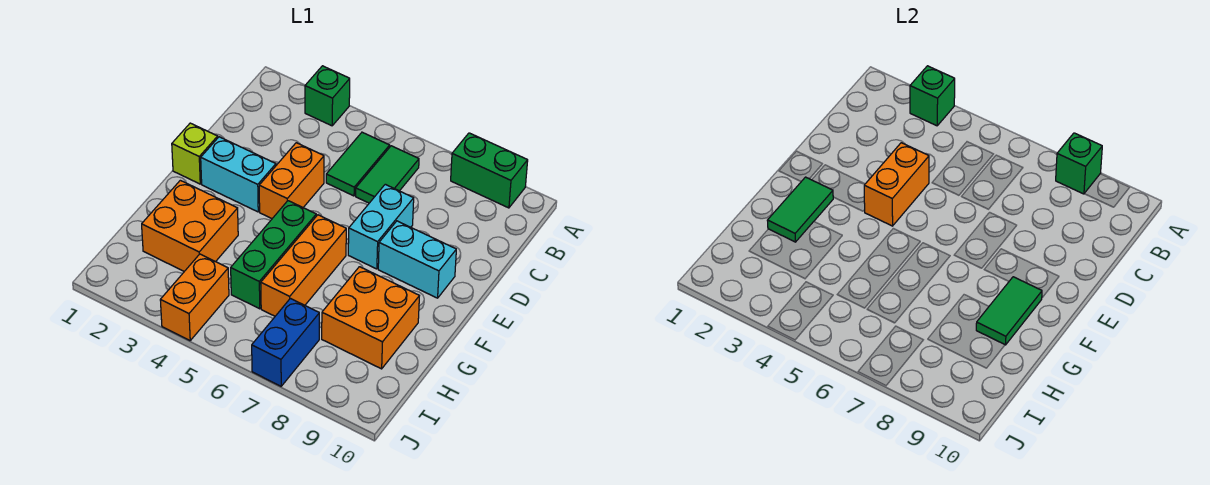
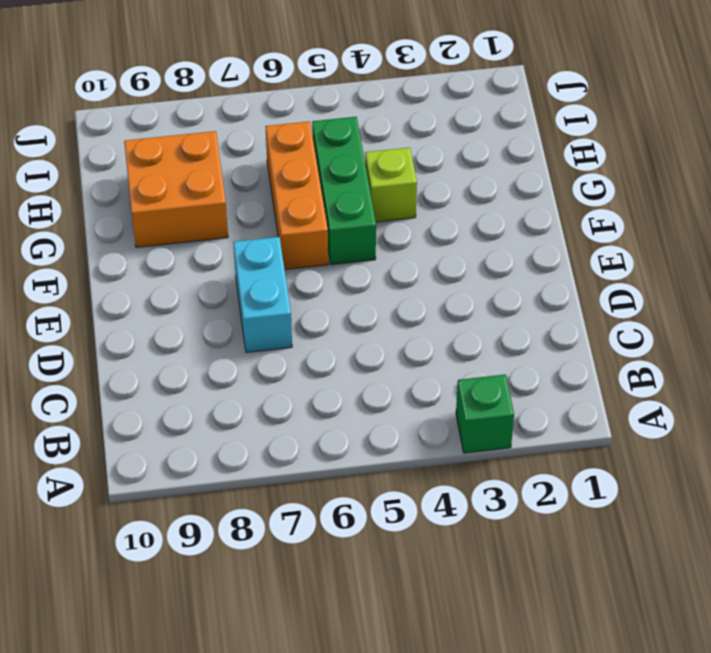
lime brick G4 level 1 -> lime brick E1 level 1
none -> green brick A8:A9 level 1
none -> green tile B5:C5 level 1
none -> green tile B6:C6 level 1

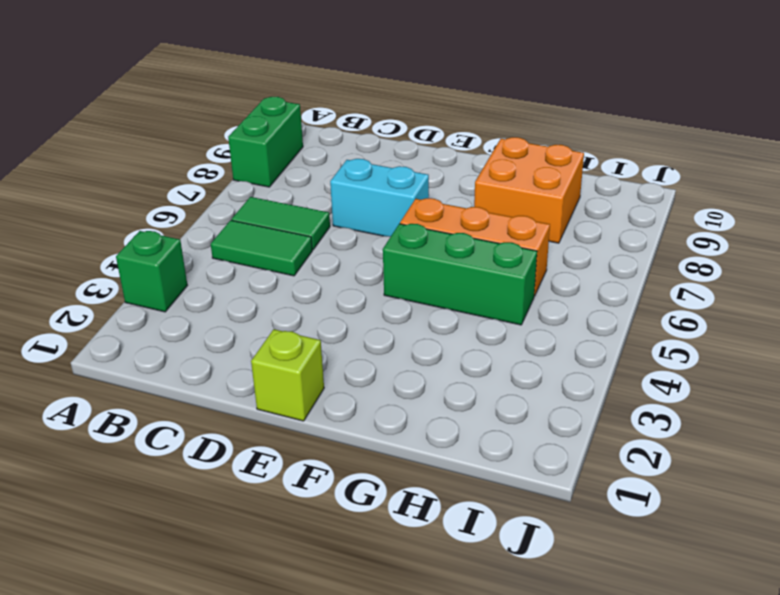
none -> orange brick D4:E4 level 1
none -> cyan brick E2:E3 level 1
none -> cyan brick E8:E9 level 1

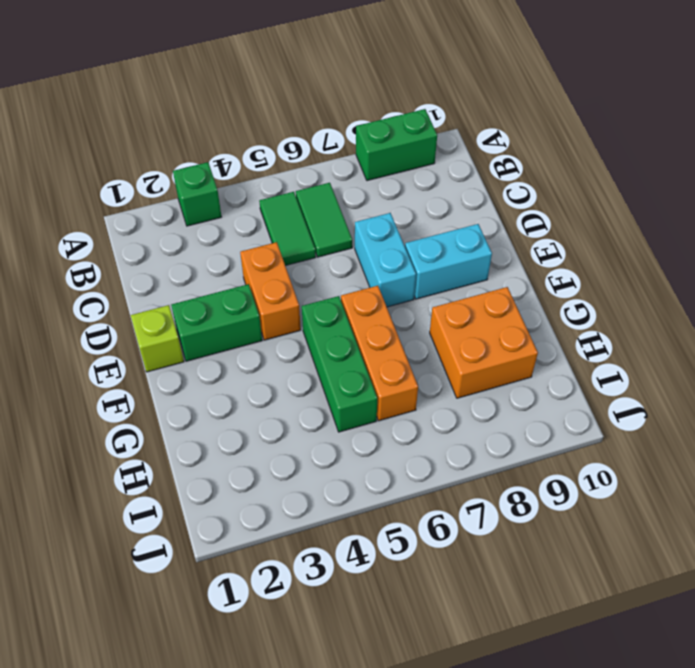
green brick E2:E3 level 1 -> cyan brick E2:E3 level 1
none -> orange brick G2:H3 level 1
none -> orange brick I4:J4 level 1
none -> blue brick I7:J7 level 1

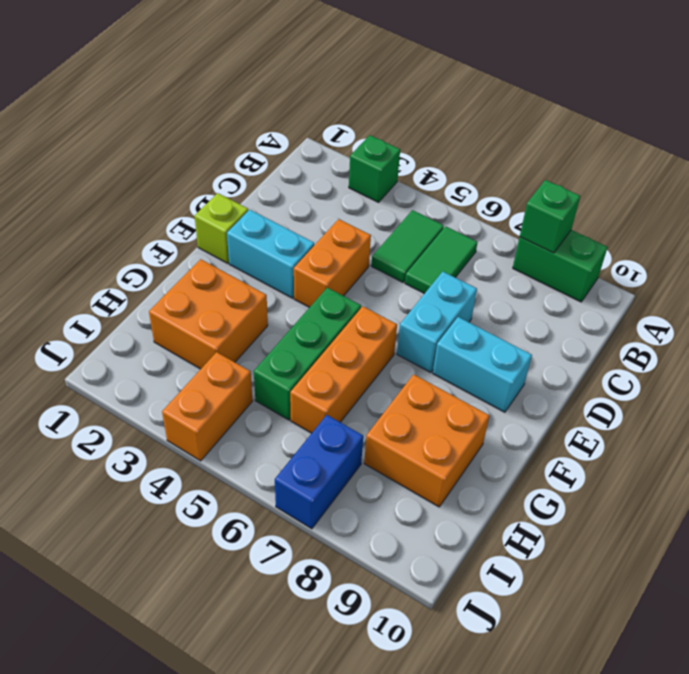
none -> green brick A3 level 2
none -> orange brick D4:E4 level 2
none -> green tile F2:G2 level 2

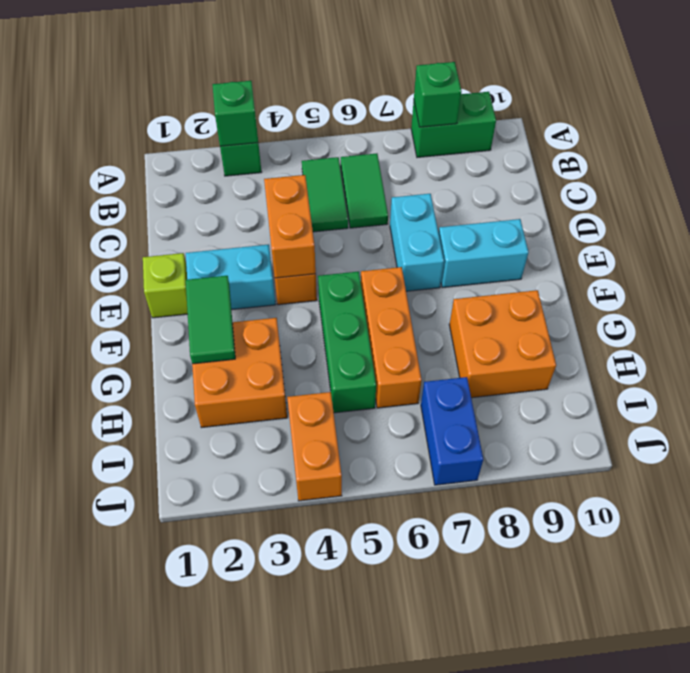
none -> green tile F9:G9 level 2

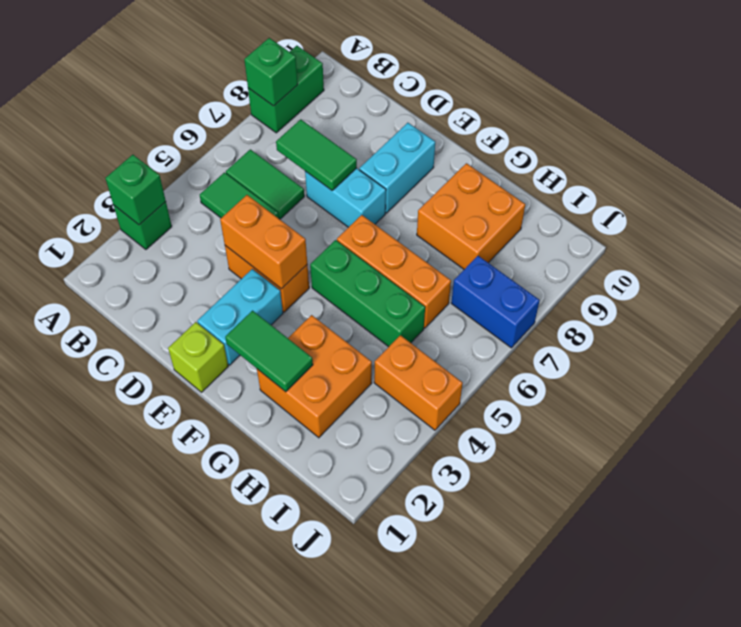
green tile C7:D7 level 2 -> green tile F9:G9 level 2

